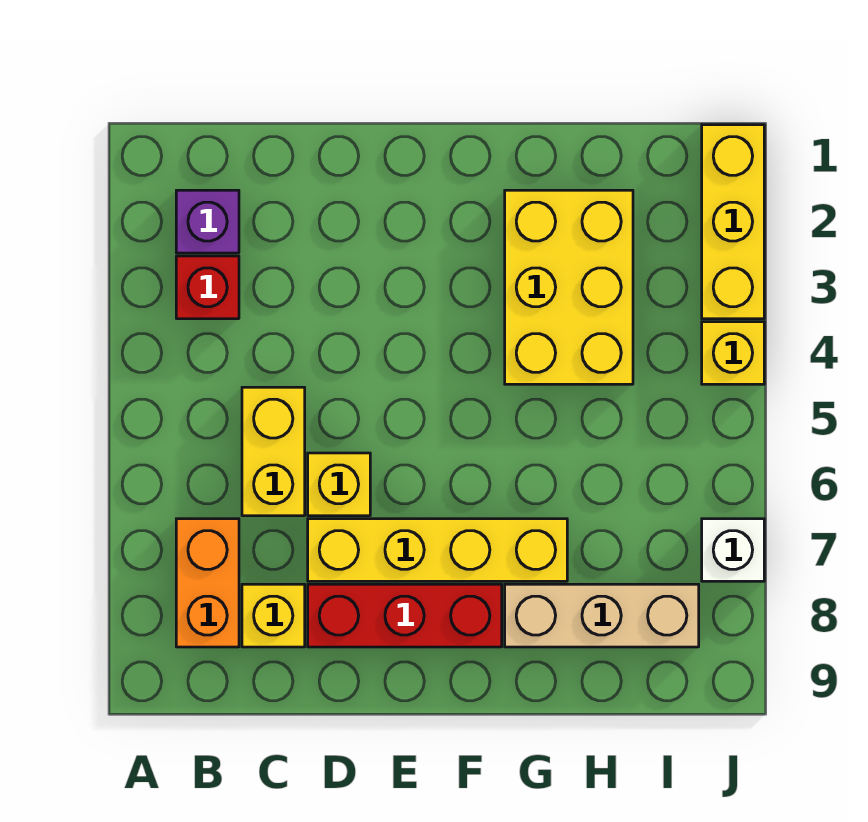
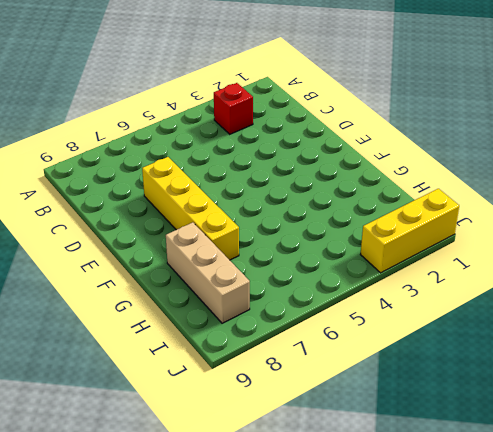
none -> purple brick B2 level 1
none -> orange brick B7:B8 level 1
none -> yellow brick C5:C6 level 1

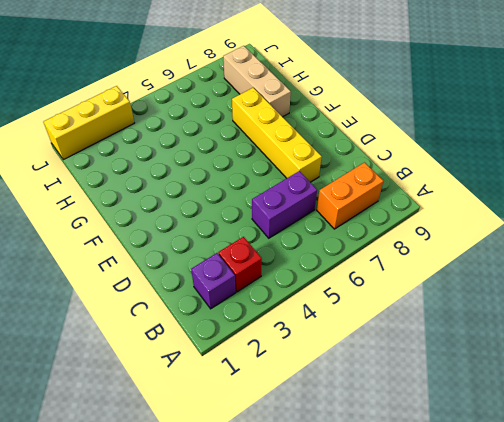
purple brick C5:C6 level 1 -> yellow brick C5:C6 level 1
none -> yellow brick C8 level 1
none -> yellow brick D6 level 1
none -> red brick D8:F8 level 1

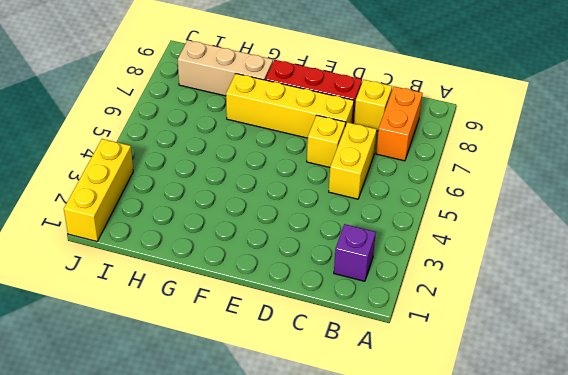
none -> red brick B3 level 1
none -> yellow brick G2:H4 level 1
none -> yellow brick J4 level 1

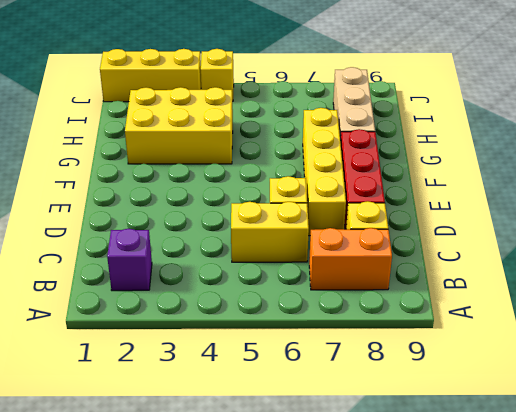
none -> red brick B3 level 1
none -> white brick J7 level 1

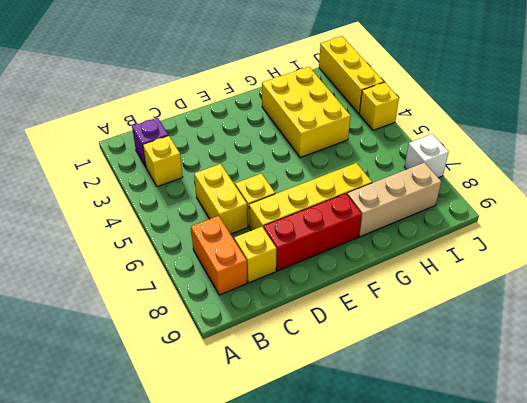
yellow brick B3 level 1 -> red brick B3 level 1

